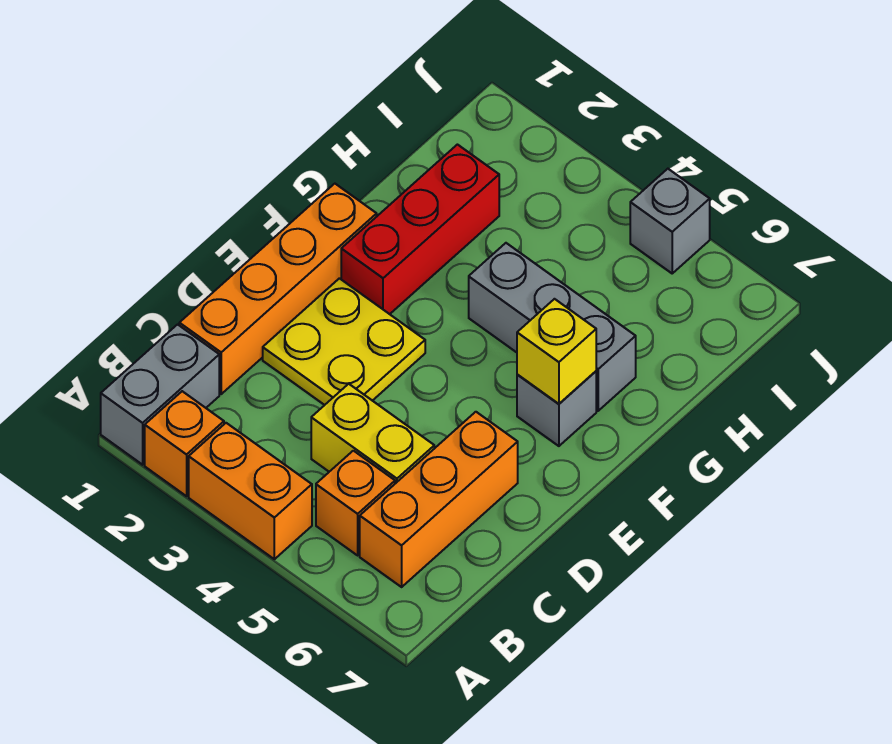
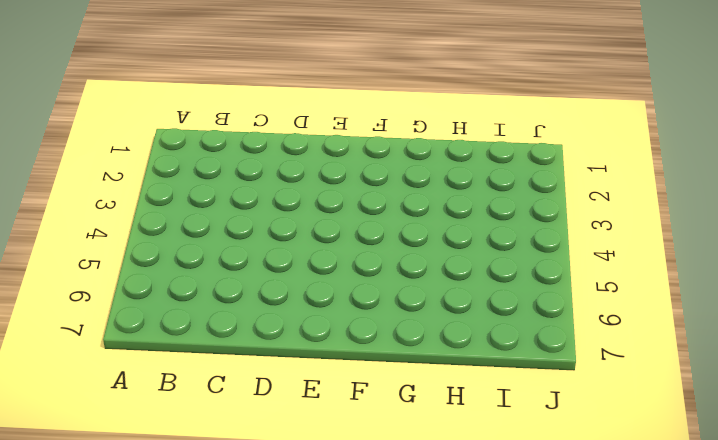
none -> grey brick A1:B1 level 1
none -> orange brick A2 level 1
none -> orange brick A3:A4 level 1

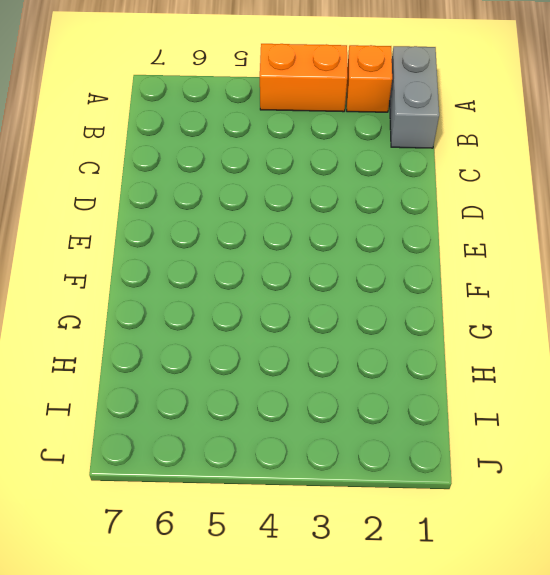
none -> orange brick B5 level 1
none -> orange brick B6:D6 level 1
none -> orange brick C1:F1 level 1

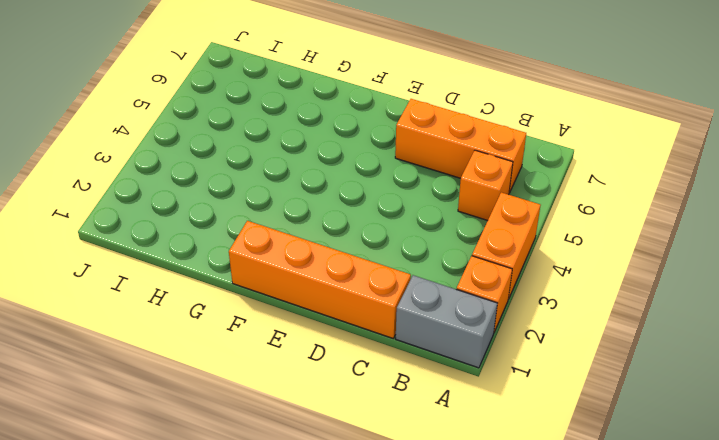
none -> yellow brick C4:C5 level 1
none -> yellow plate D2:E3 level 1
none -> red brick F2:H2 level 1

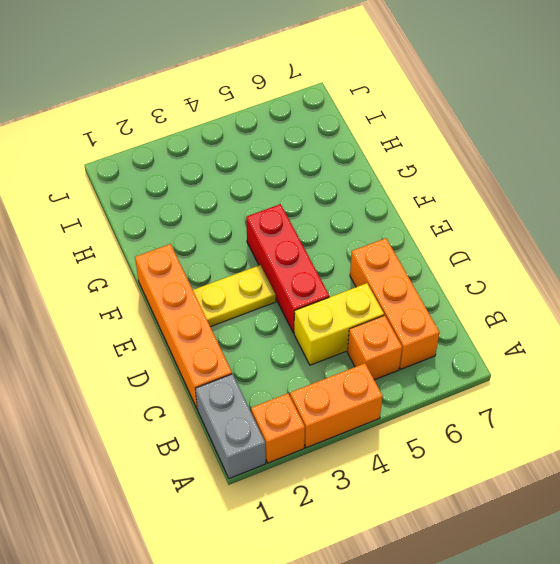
red brick D4:F4 level 1 -> red brick F2:H2 level 1
yellow plate E2:E3 level 1 -> yellow plate D2:E3 level 1
none -> grey brick F6 level 1
none -> grey brick G4:G6 level 1
none -> grey brick J5 level 1

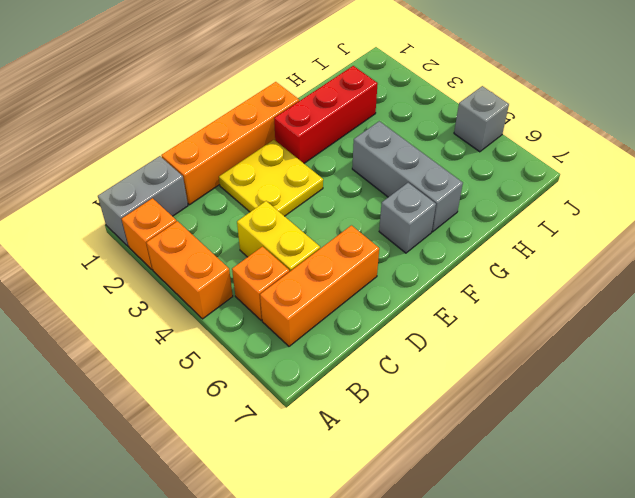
none -> yellow brick F6 level 2

